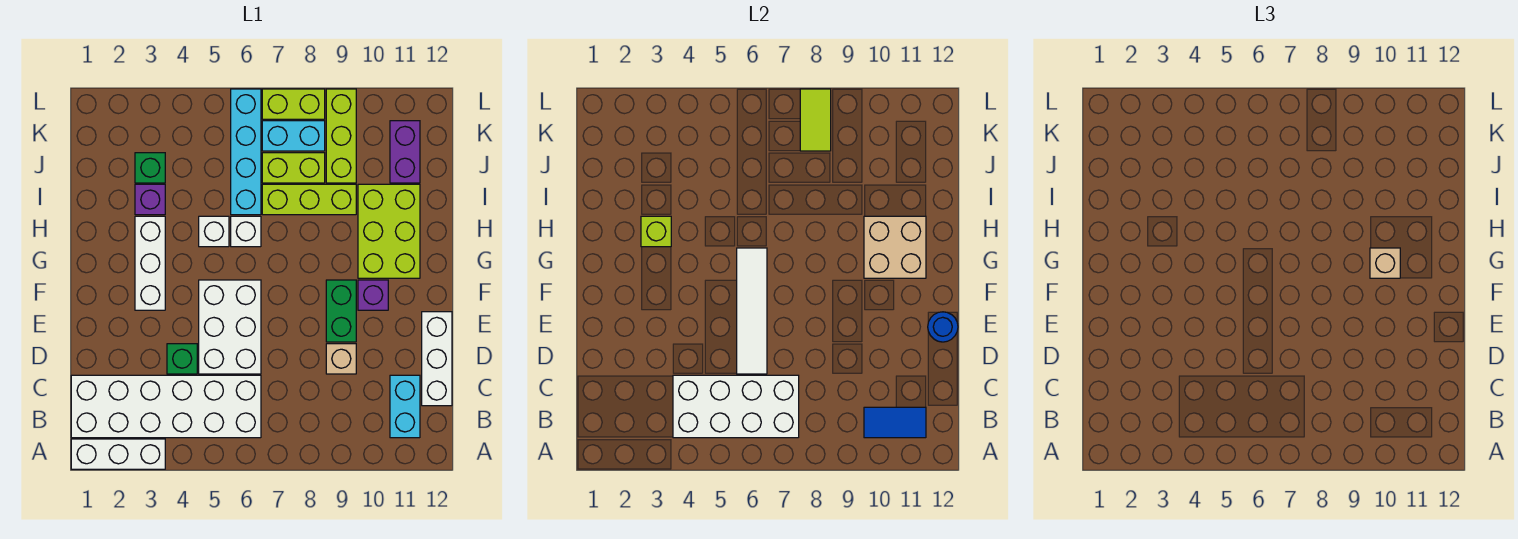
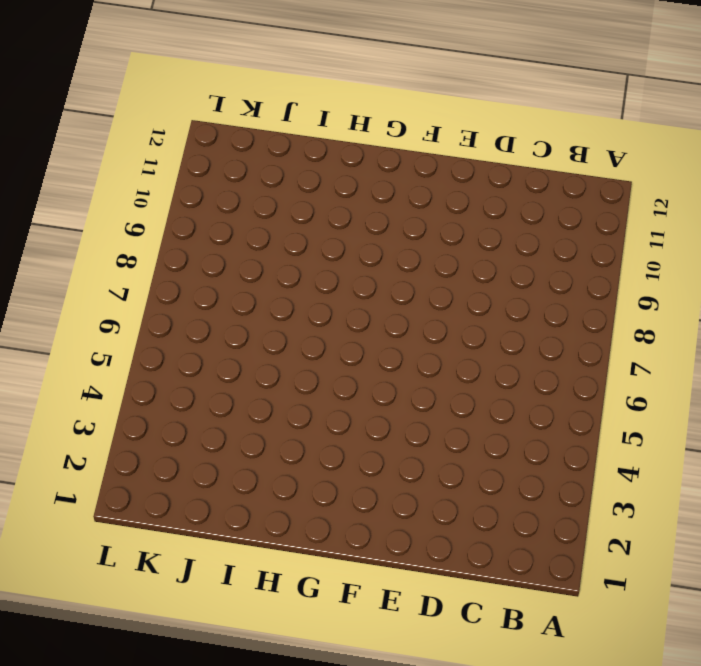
none -> white brick A1:A3 level 1
none -> white brick B1:C6 level 1
none -> cyan brick B11:C11 level 1
none -> white brick C12:E12 level 1

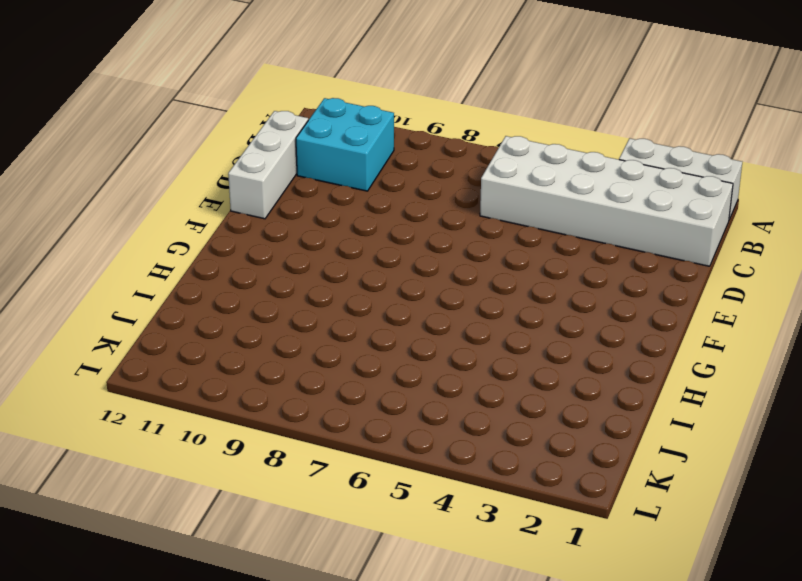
cyan brick B10:C11 level 1 -> cyan brick B11:C11 level 1
none -> green brick D4 level 1
none -> white brick D5:F6 level 1
none -> tan brick D9 level 1
none -> green brick E9:F9 level 1

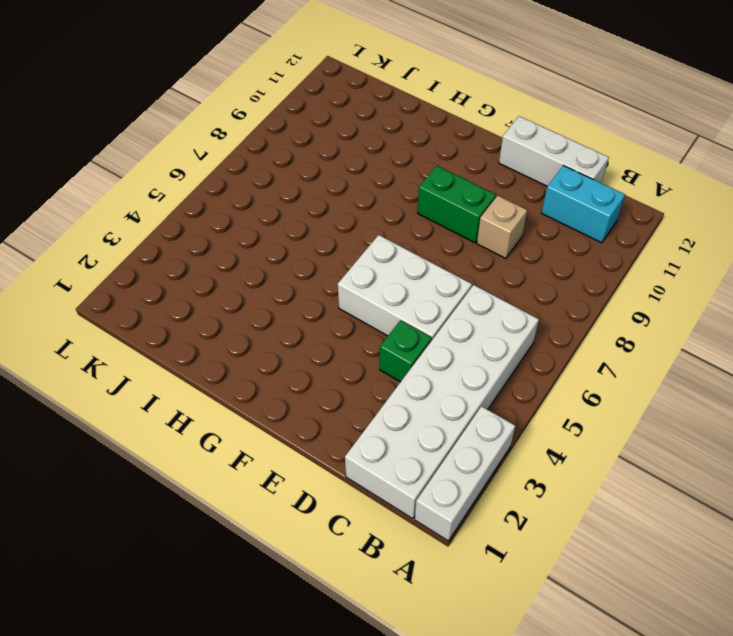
none -> white brick F3:H3 level 1
none -> purple brick F10 level 1
none -> lime brick G10:I11 level 1
none -> white brick H5 level 1

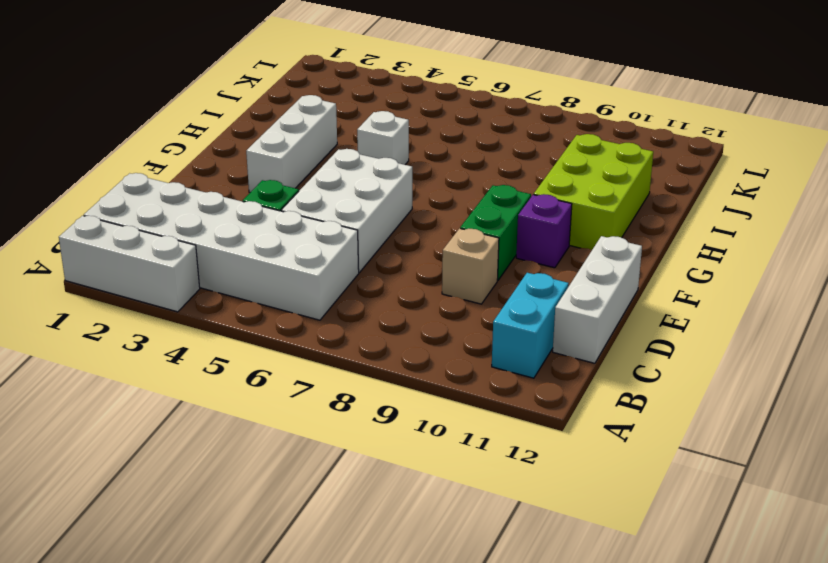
none -> white brick H6 level 1
none -> purple brick I3 level 1
none -> cyan brick I6:L6 level 1
none -> lime brick I7:I9 level 1

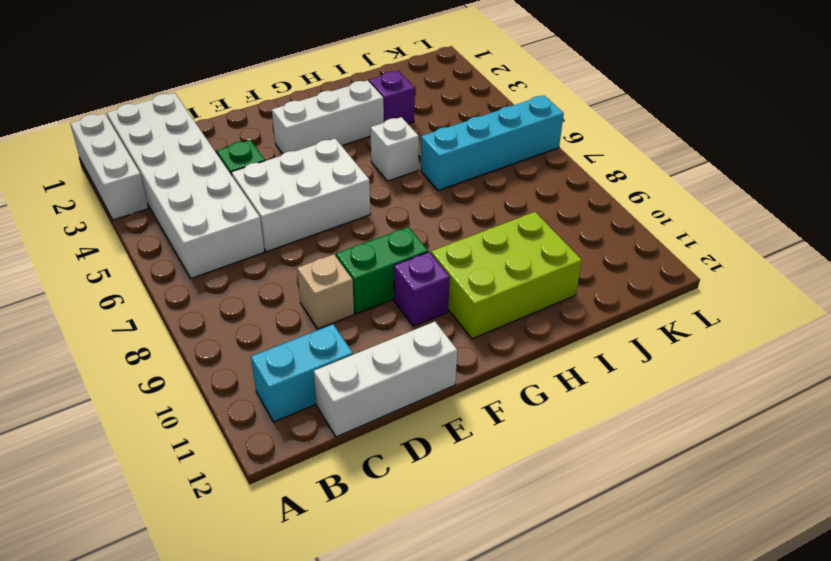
none -> white brick H6 level 1
none -> lime brick I7:I9 level 1
none -> green brick J3 level 1
none -> lime brick J7:J8 level 1

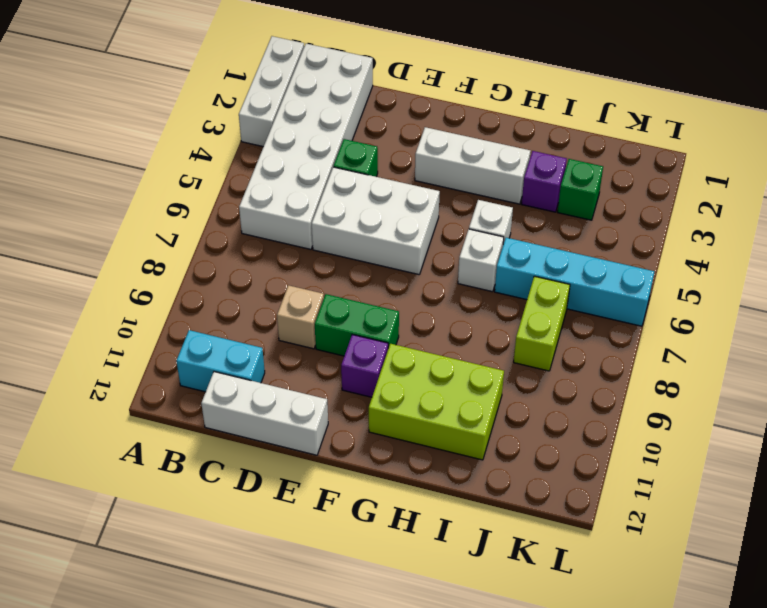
none -> lime brick I7:I9 level 1
none -> lime brick J9:L9 level 1
none -> purple brick J11:K11 level 1
none -> cyan brick K7:K8 level 1

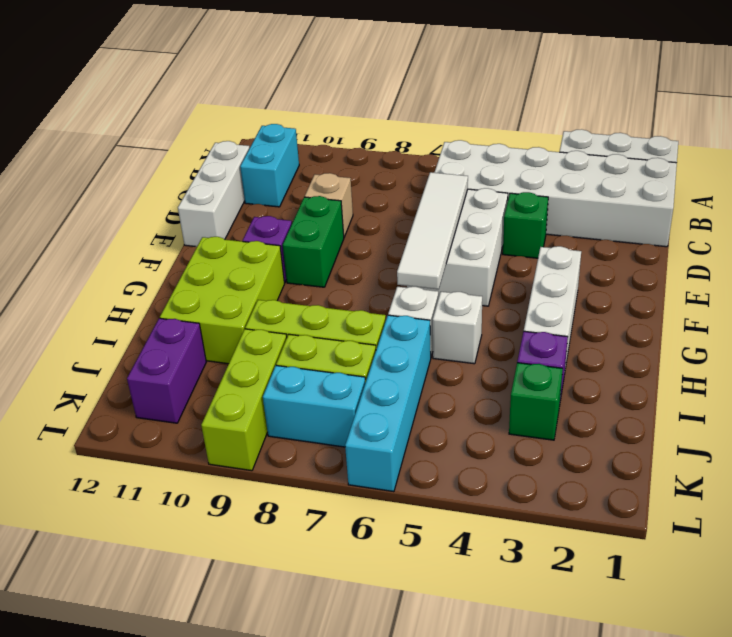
none -> lime brick L7:L8 level 1
none -> white brick B4:C7 level 2
none -> blue tile B10:B11 level 2
none -> blue round brick E12 level 2

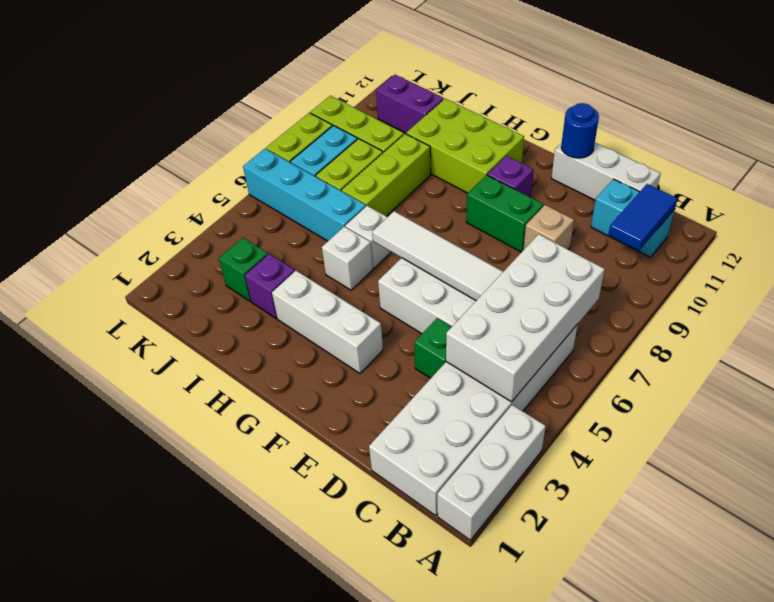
none -> tan brick G10:H11 level 2
none -> lime brick H3 level 2
none -> lime tile K8:L8 level 2
none -> tan brick G10 level 3

